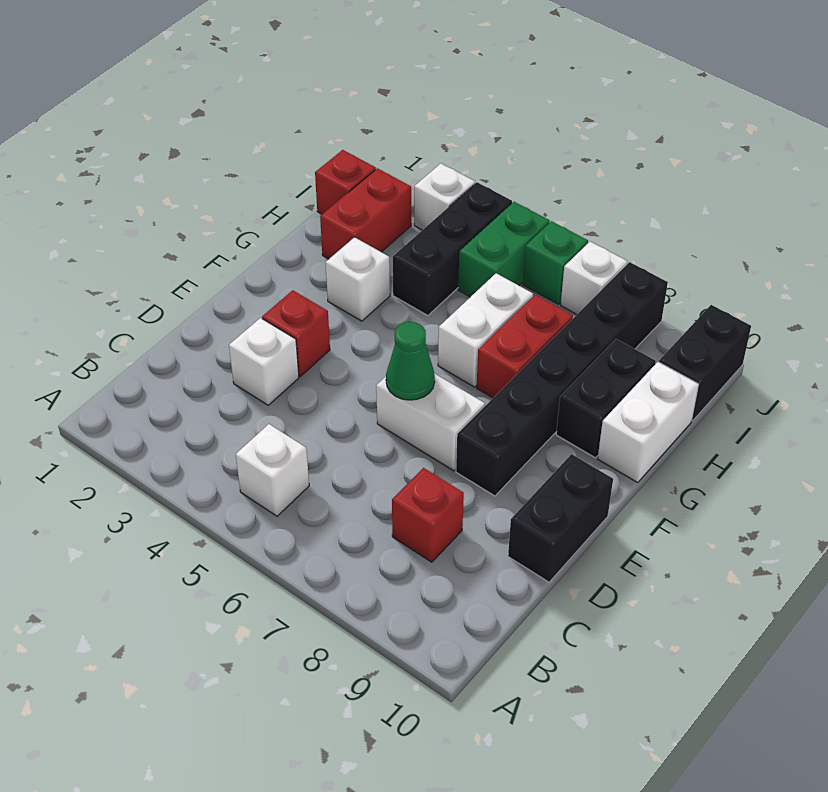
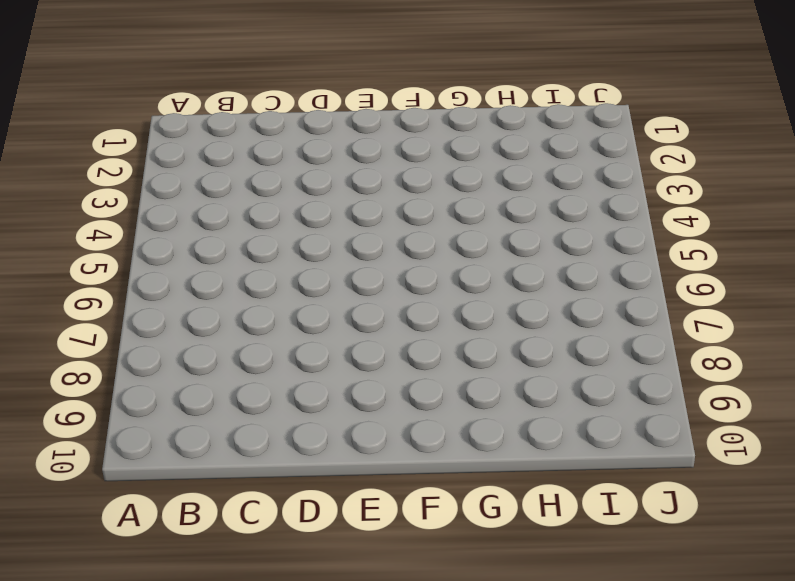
none -> white brick B5 level 1
none -> red brick C8 level 1
none -> white brick D3 level 1

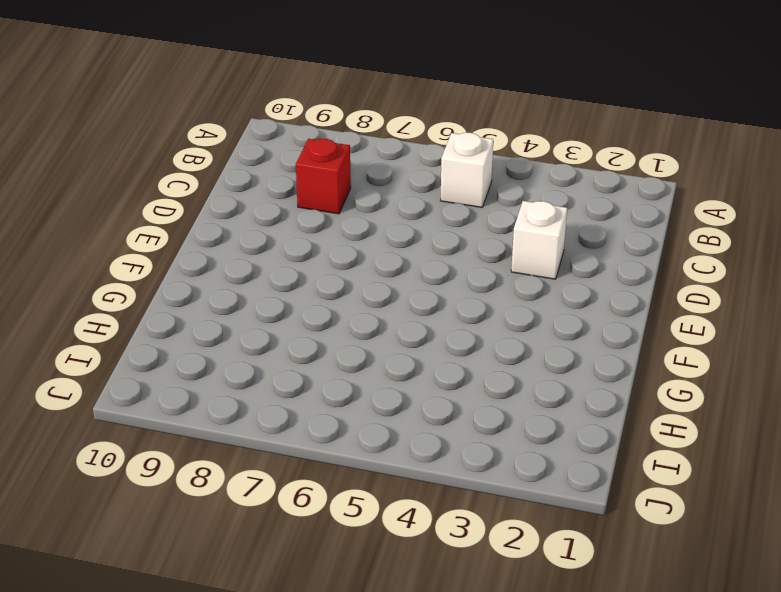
none -> black brick D10:E10 level 1
none -> red brick E3 level 1
none -> white brick E6:E7 level 1

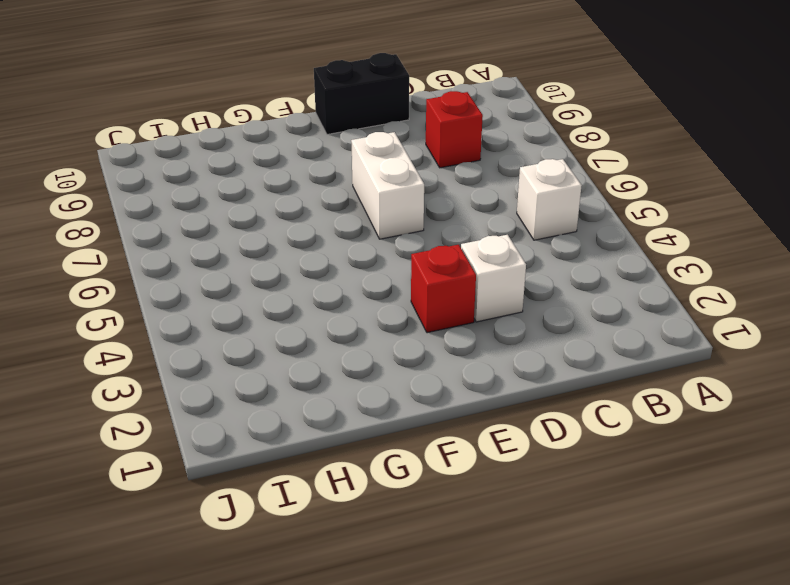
none -> black brick E8:J8 level 1
none -> white brick G3 level 1
none -> white brick G6:H6 level 1

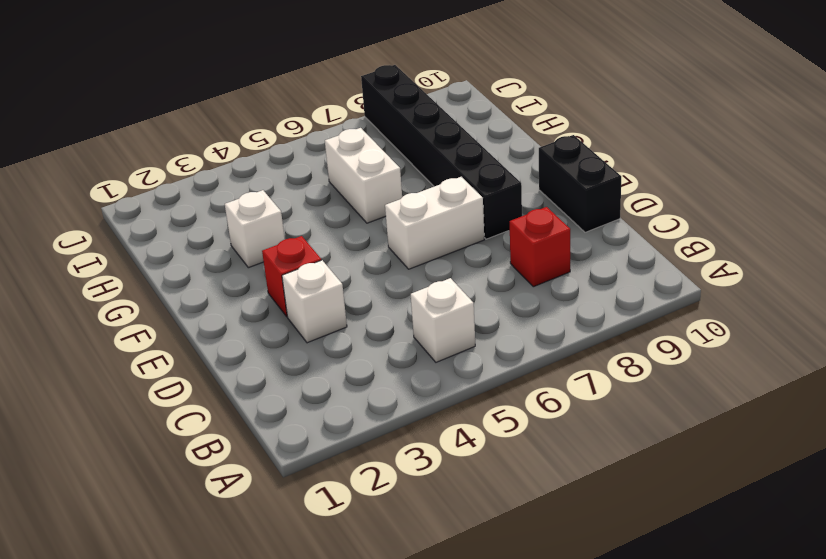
none -> red brick G7:H7 level 1
none -> black brick G9:H9 level 1
none -> white brick G10:H10 level 1

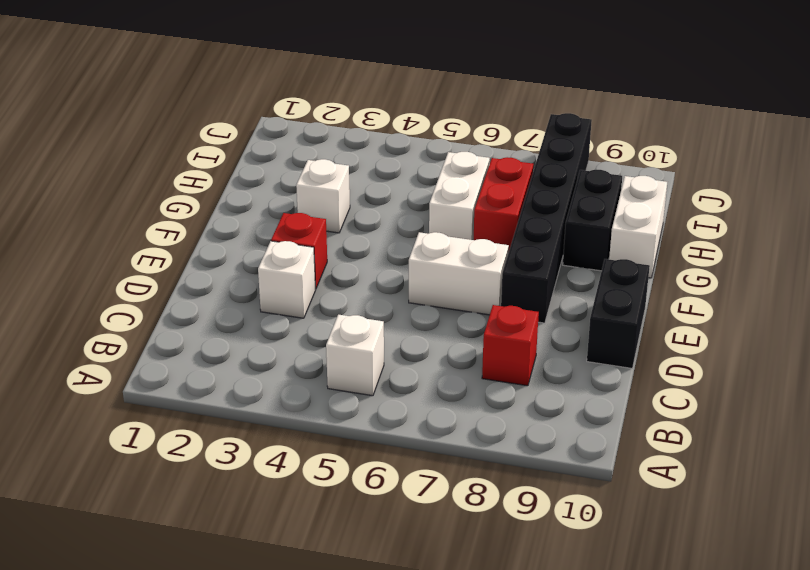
none -> red brick H2:I2 level 1
none -> black brick H4:J4 level 1
none -> red brick I1 level 1

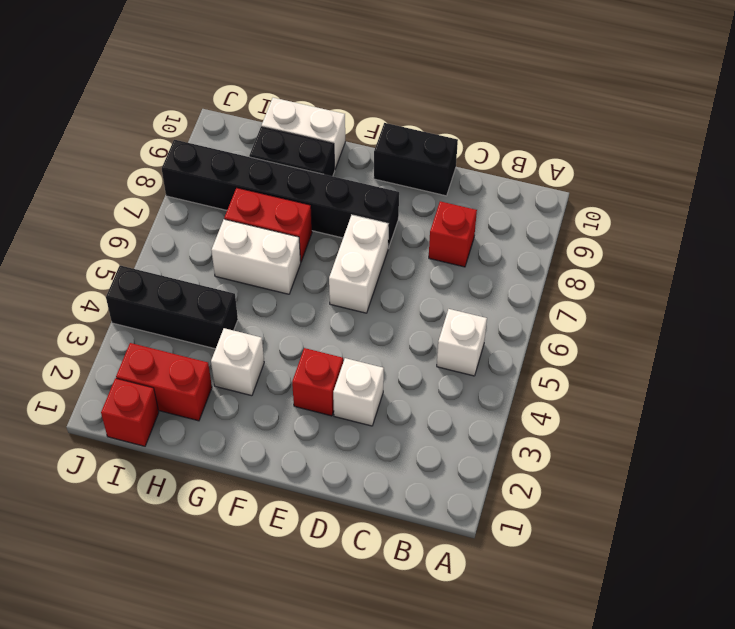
none -> green brick I5:J5 level 1
none -> black brick I10:J10 level 1
none -> white brick J3 level 1

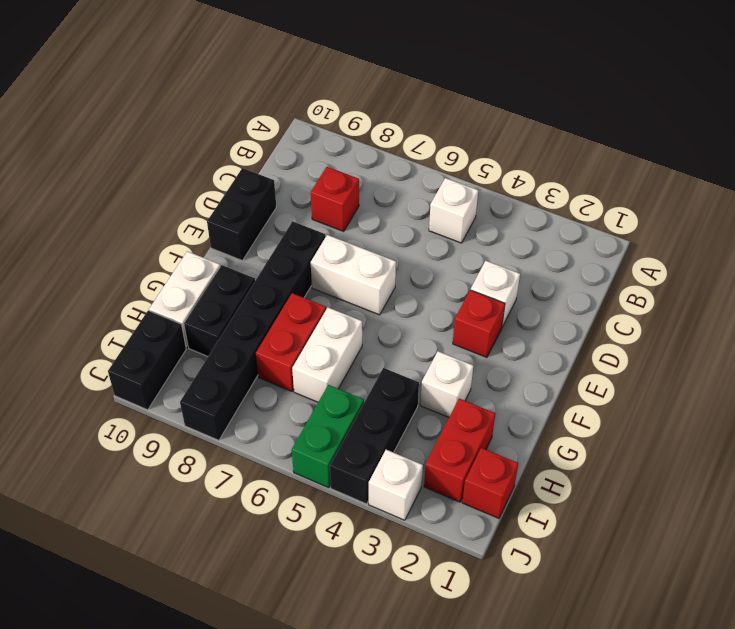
none -> green brick J6 level 1
none -> white brick J7 level 1
none -> green cone E6 level 2

